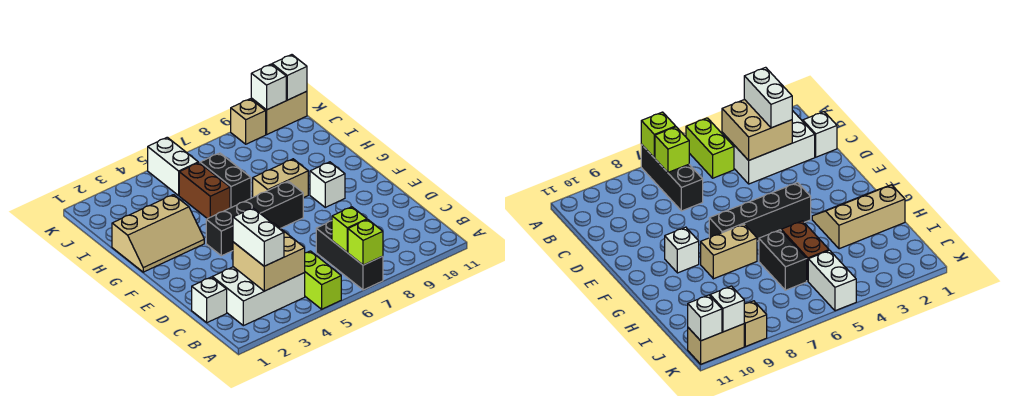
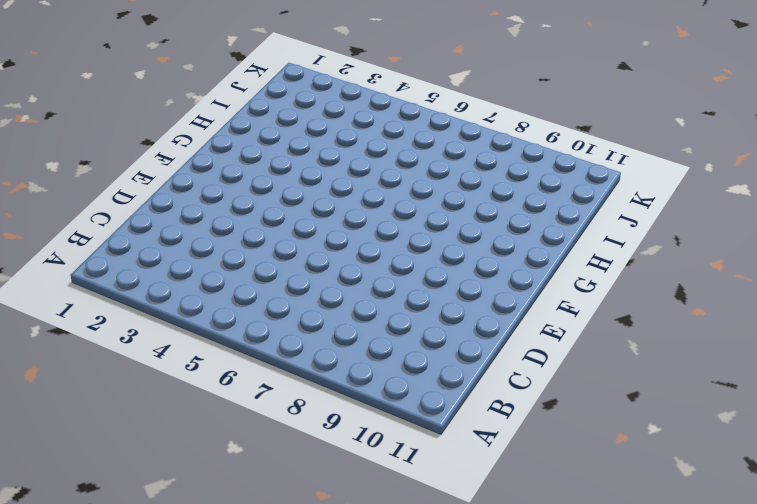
none -> lime brick A5:B5 level 1
none -> black brick A7:C7 level 1
none -> white brick B2:C4 level 1

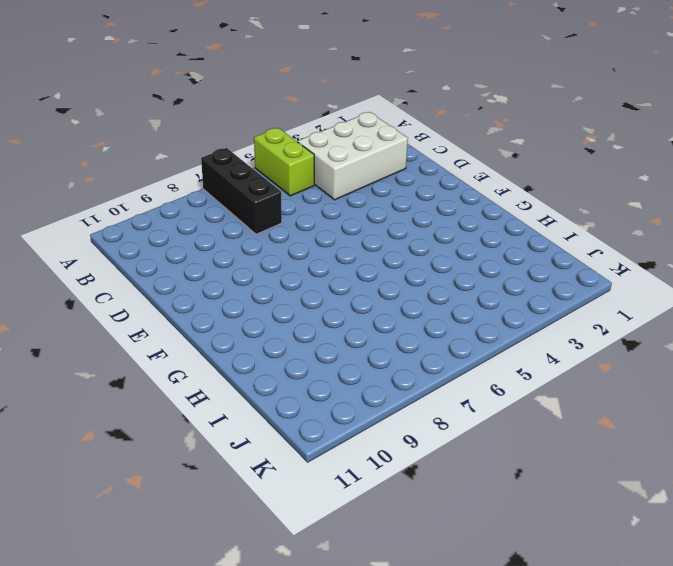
none -> white brick C1 level 1
none -> black brick F4:F7 level 1
none -> white brick F9 level 1

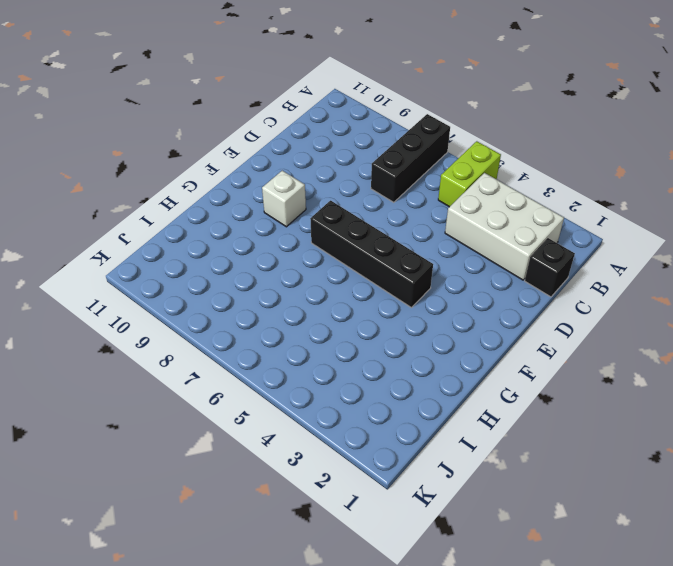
black brick C1 level 1 -> white brick C1 level 1
none -> tan slope G1:H3 level 1 top H
none -> tan brick G7:G8 level 1
none -> brown brick H5:I5 level 1

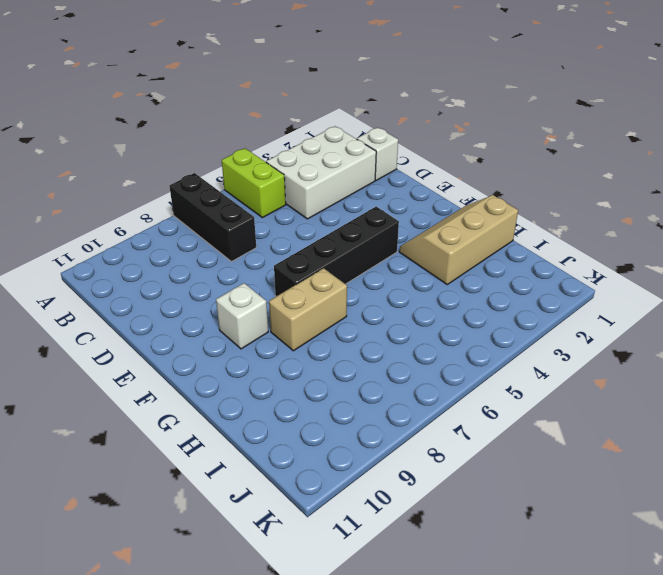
none -> brown brick H5:I5 level 1
none -> black brick H6:I6 level 1
none -> white brick J5:K5 level 1

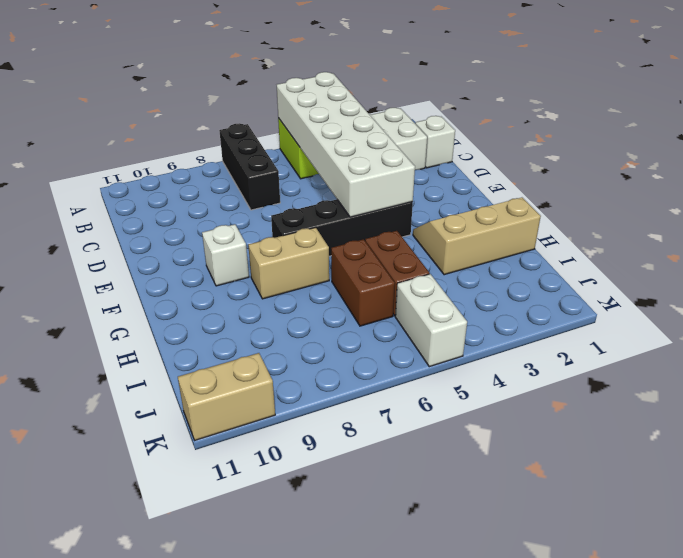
white brick A4:F5 level 2 -> tan brick B3:C4 level 2
brown brick H6:I6 level 1 -> black brick H6:I6 level 1
none -> tan brick K9 level 1
none -> lime brick A7 level 2
none -> lime brick B7 level 2

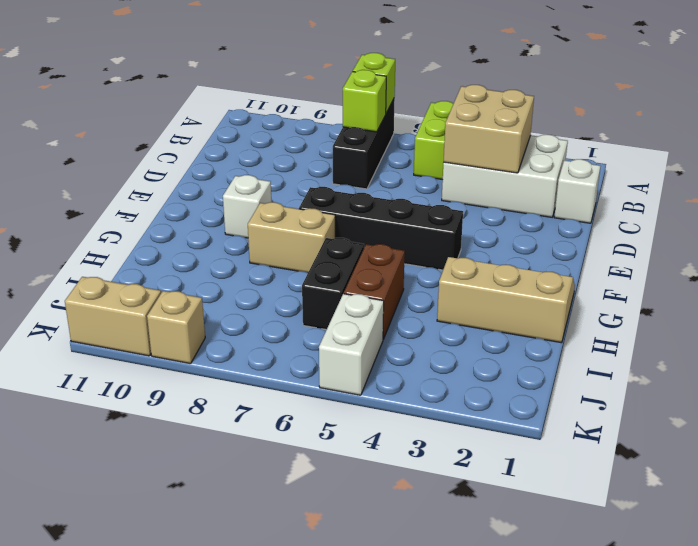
none -> white brick K10 level 2
none -> white brick K11 level 2
none -> white brick B3:C3 level 3

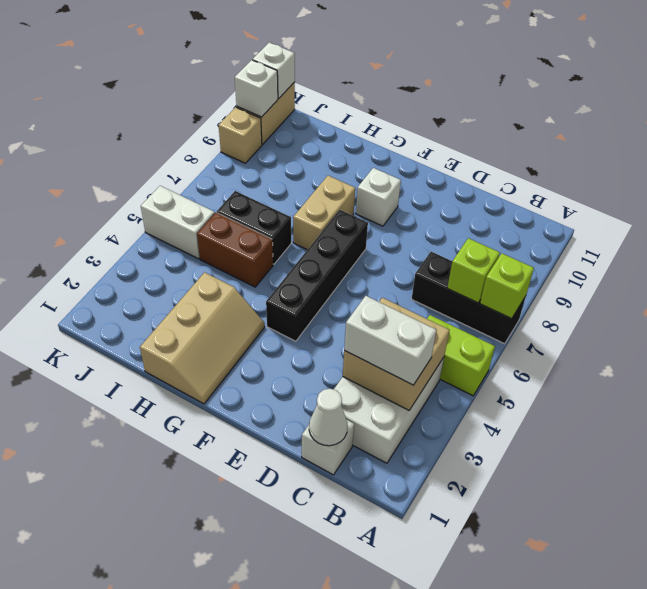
white cone C1 level 2 -> none

